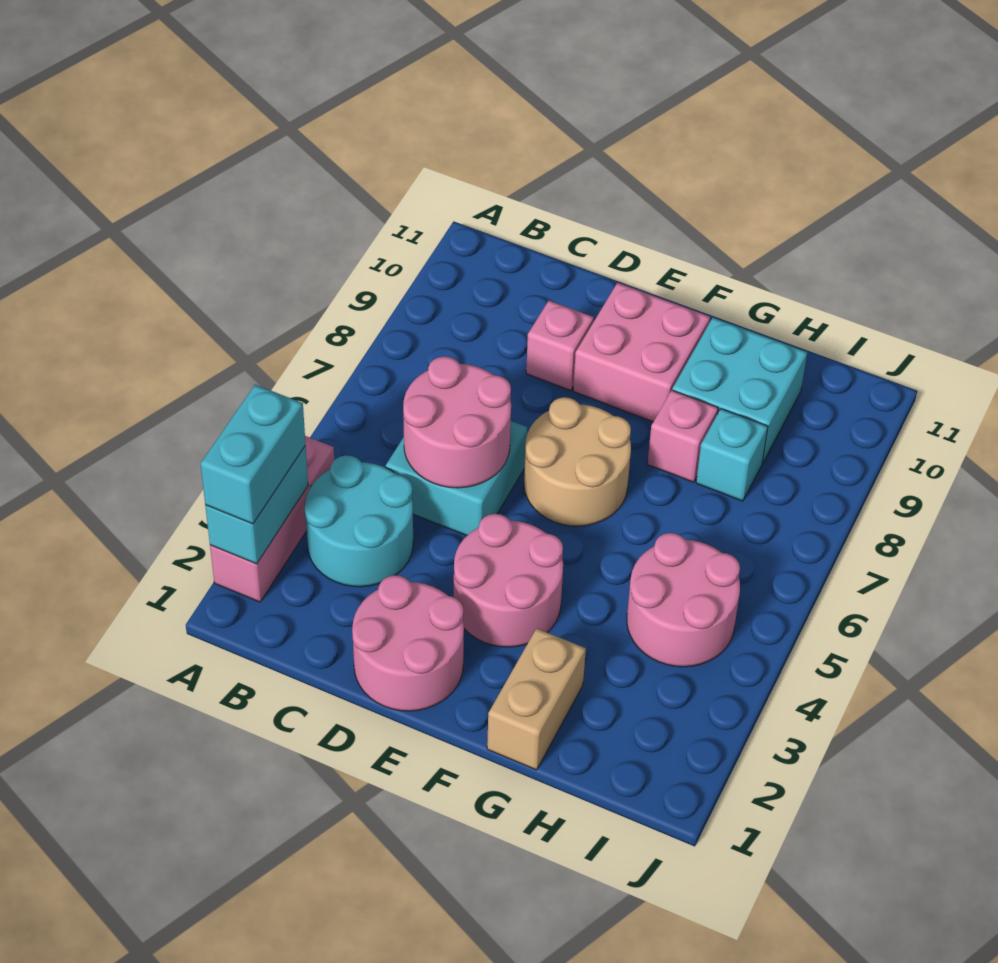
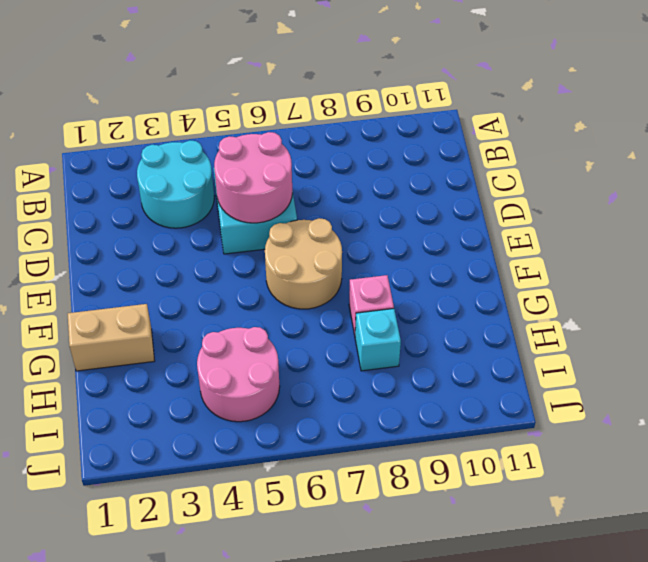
none -> pink brick A2:A4 level 1
none -> pink round brick D1:E2 level 1
none -> pink brick D9 level 1

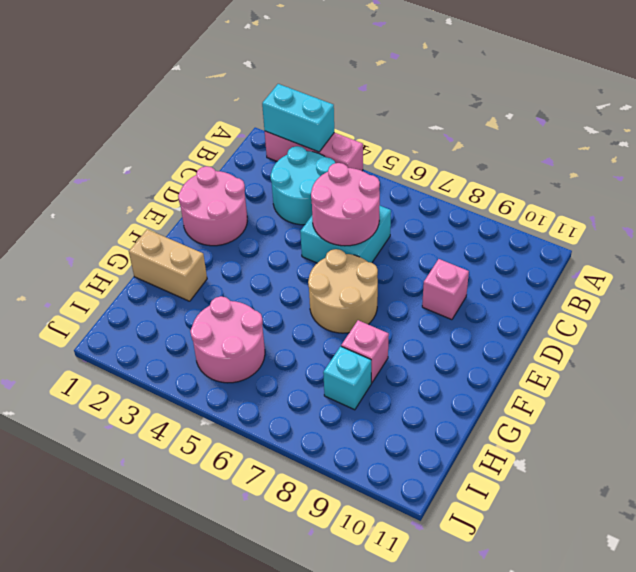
none -> pink round brick E3:F4 level 1
none -> pink brick E9:F10 level 1
none -> cyan brick G9:H10 level 1

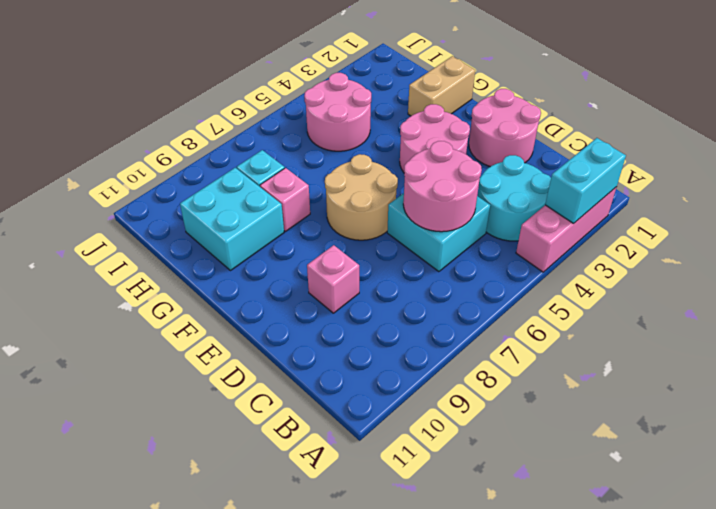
none -> pink brick E9:F10 level 1
none -> cyan brick A2:A3 level 3

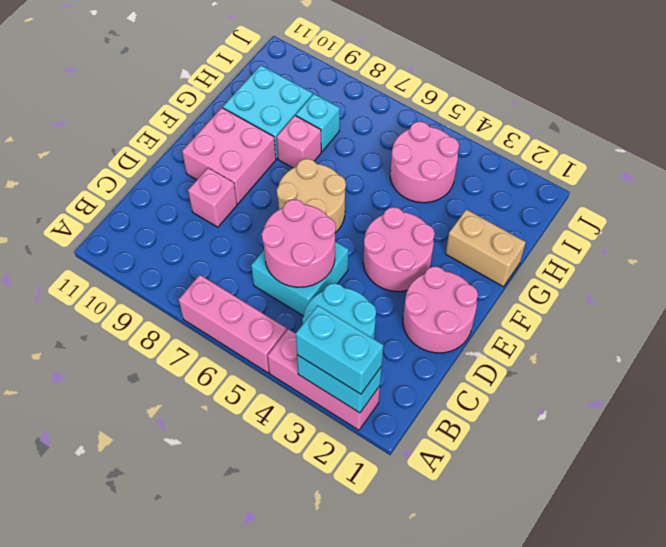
pink brick A5:A7 level 1 -> none

